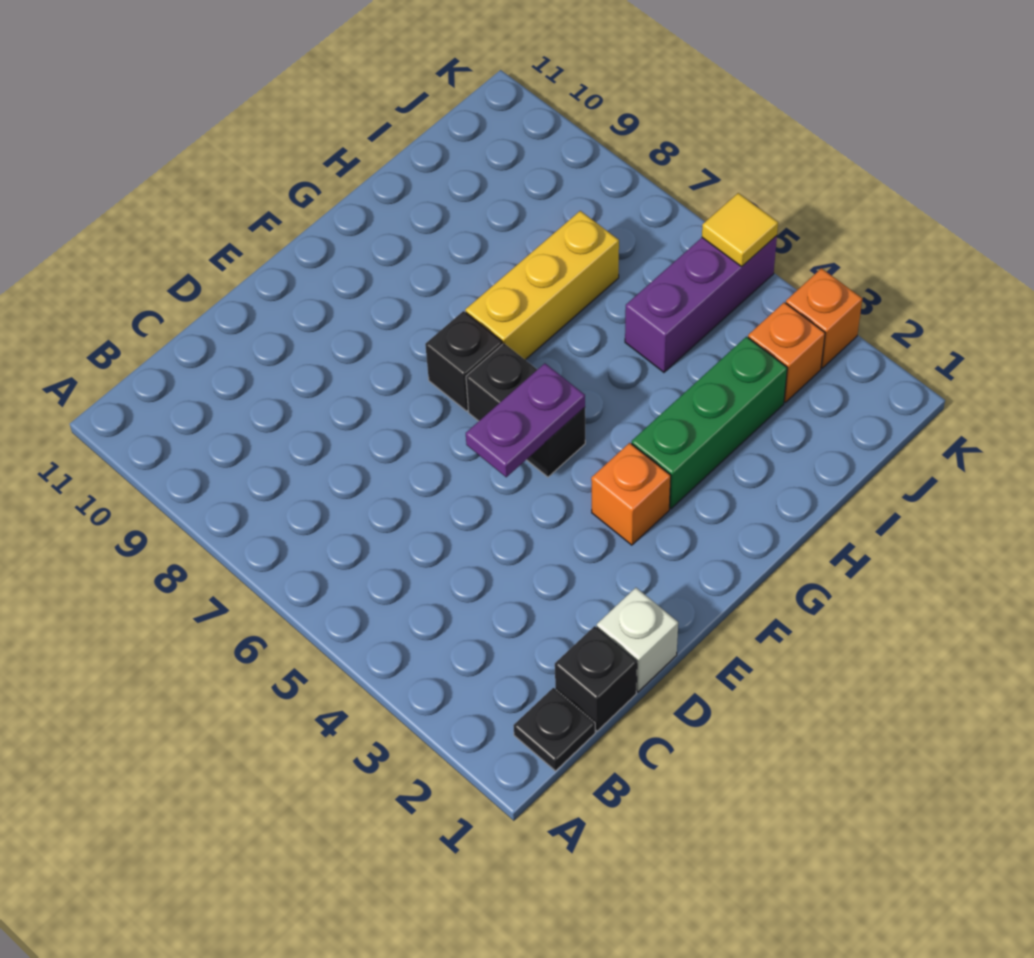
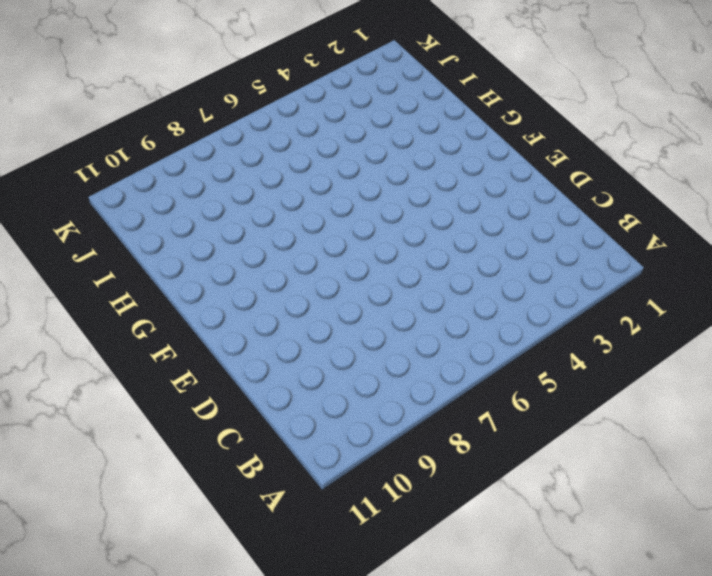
none -> black plate B1 level 1
none -> black brick C1 level 1
none -> white brick D1 level 1

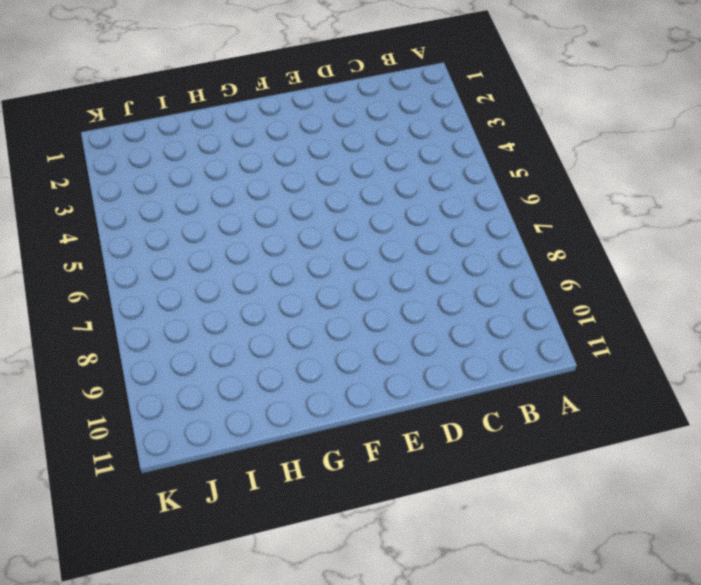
none -> black plate B1 level 1
none -> black brick C1 level 1
none -> white brick D1 level 1

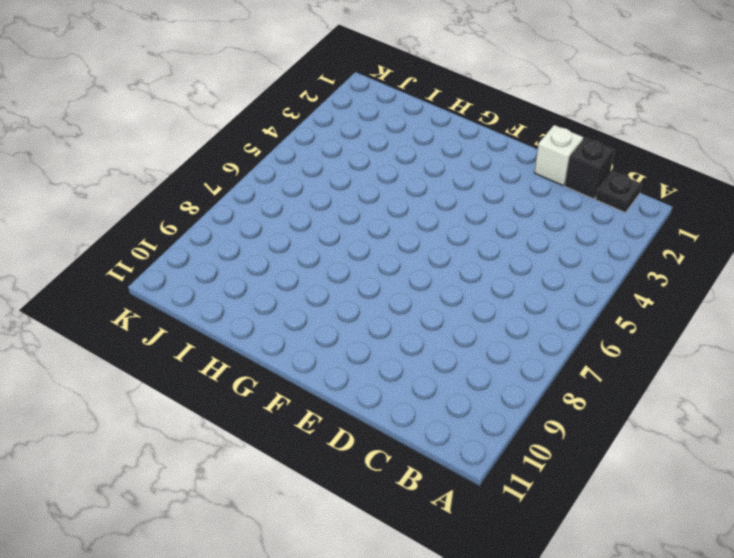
none -> orange brick F3 level 1
none -> black brick F5:F6 level 1
none -> black brick F7 level 1

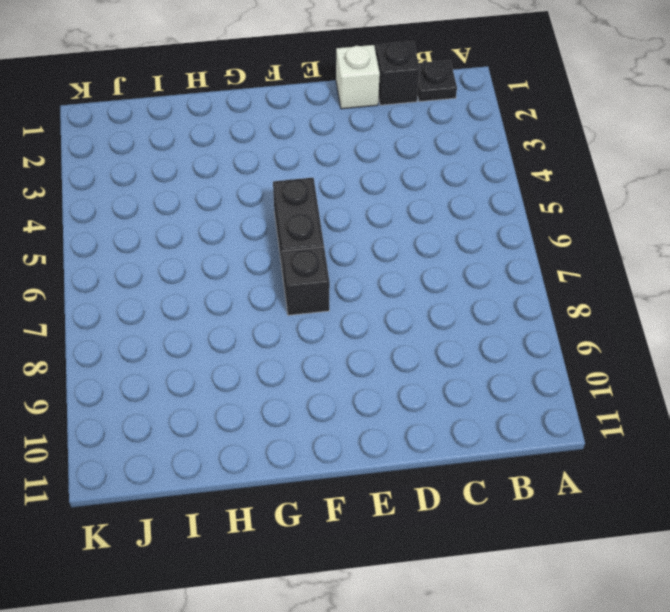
none -> orange brick F3 level 1
none -> green brick G3:I3 level 1
none -> yellow brick G7:I7 level 1

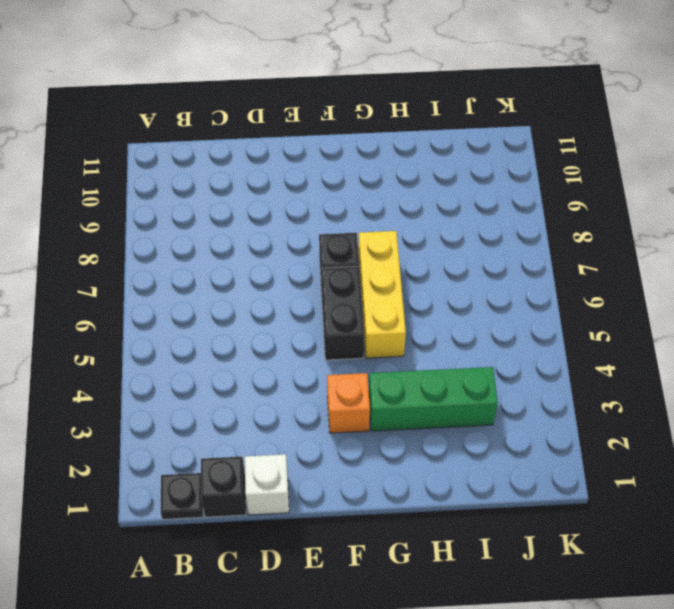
yellow brick G5:G7 level 1 -> yellow brick G7:I7 level 1
none -> purple brick I5:K5 level 1
none -> orange brick J3 level 1
none -> orange brick K3 level 1

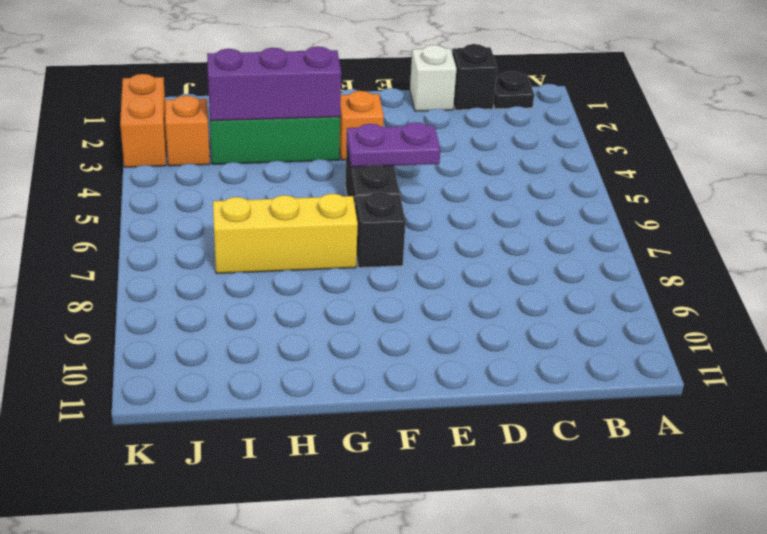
purple brick G3:I3 level 2 -> purple brick I5:K5 level 1
orange brick K2:K3 level 1 -> orange brick K3 level 1
none -> yellow tile K5 level 2

